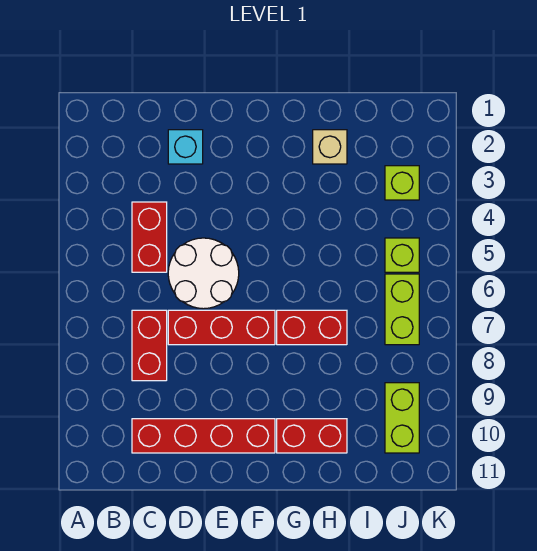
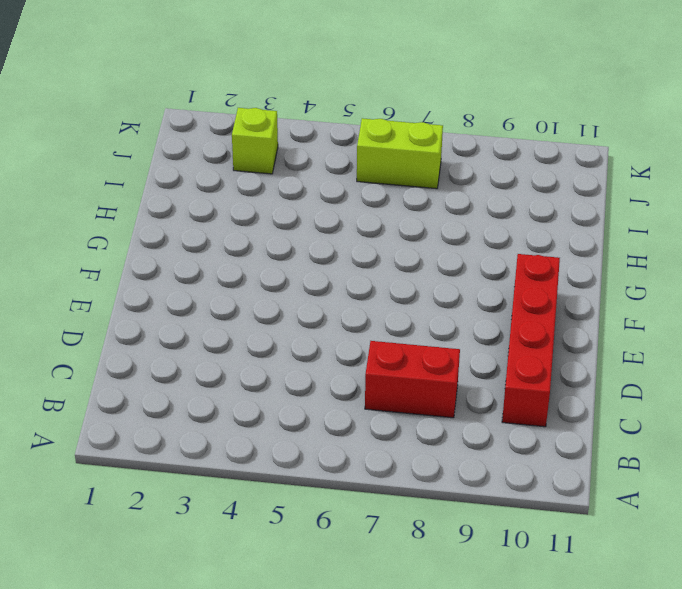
none -> red brick C4:C5 level 1
none -> cyan brick D2 level 1
none -> white round brick D5:E6 level 1

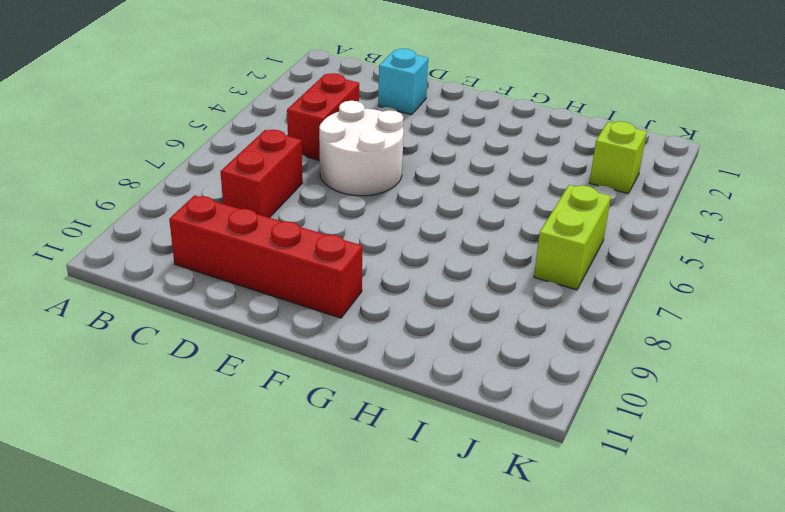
none -> red brick D7:F7 level 1
none -> red brick G7:H7 level 1
none -> red brick G10:H10 level 1

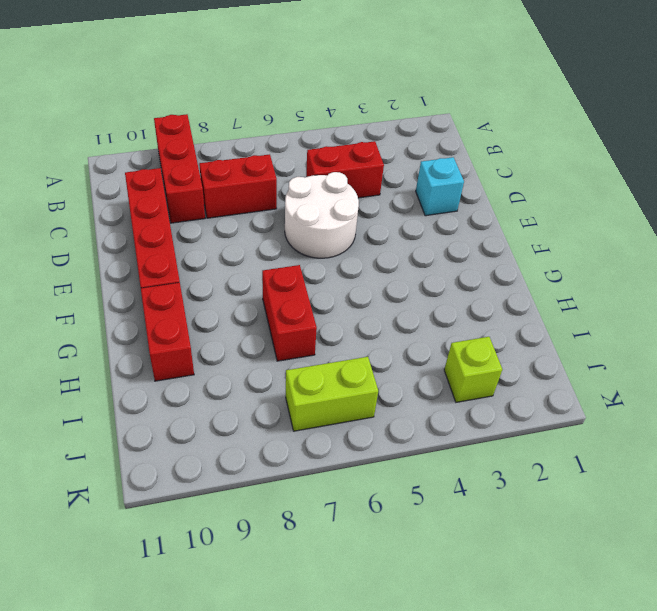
red brick A9:C9 level 1 -> red brick D7:F7 level 1
none -> tan brick H2 level 1
none -> lime brick J5 level 1
none -> lime brick J9:J10 level 1

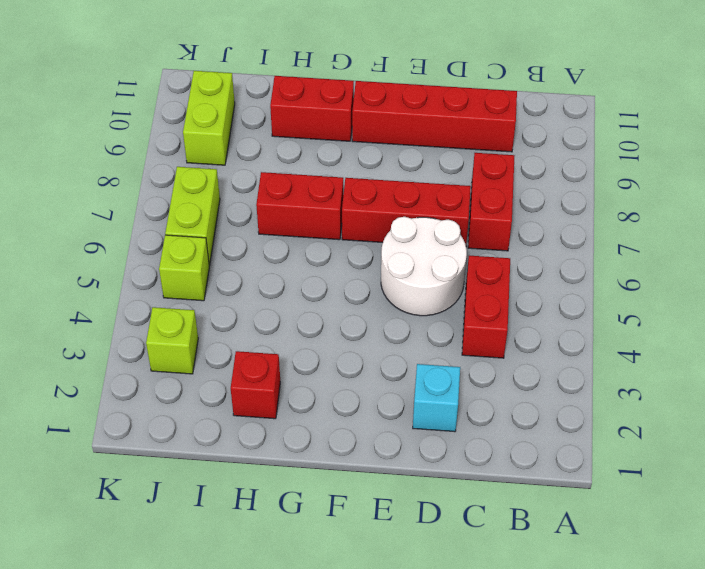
red brick H2 level 1 -> tan brick H2 level 1

